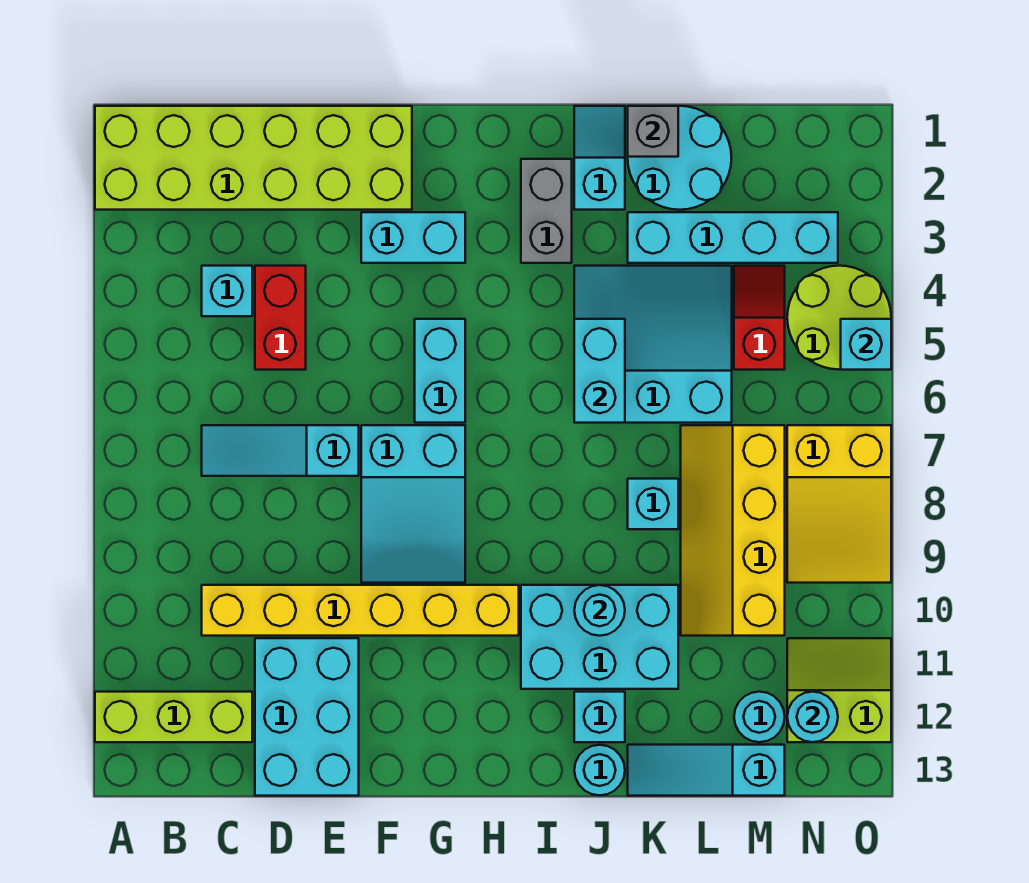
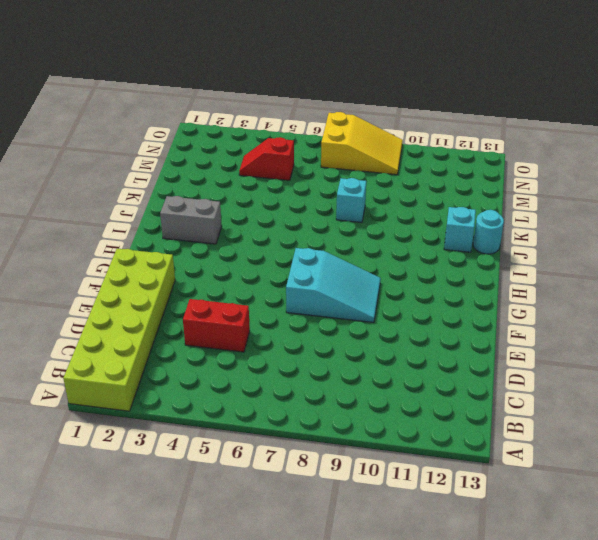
none -> lime brick A12:C12 level 1
none -> cyan brick C4 level 1
none -> cyan slope C7:E7 level 1 top E
none -> yellow brick C10:H10 level 1

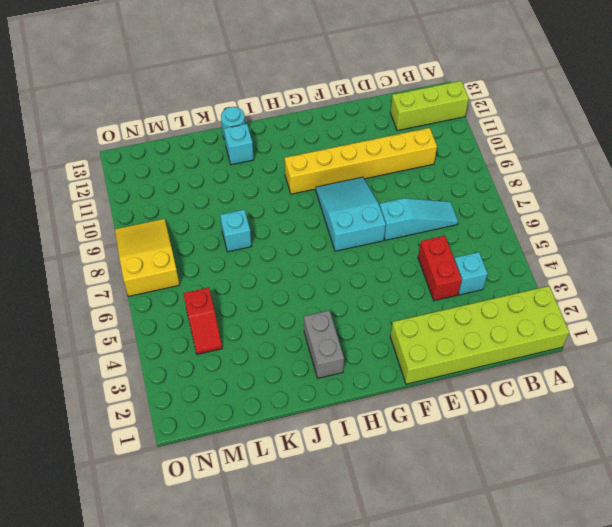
none -> cyan brick D11:E13 level 1
none -> cyan brick F3:G3 level 1
none -> cyan brick G5:G6 level 1
none -> cyan brick I10:K11 level 1

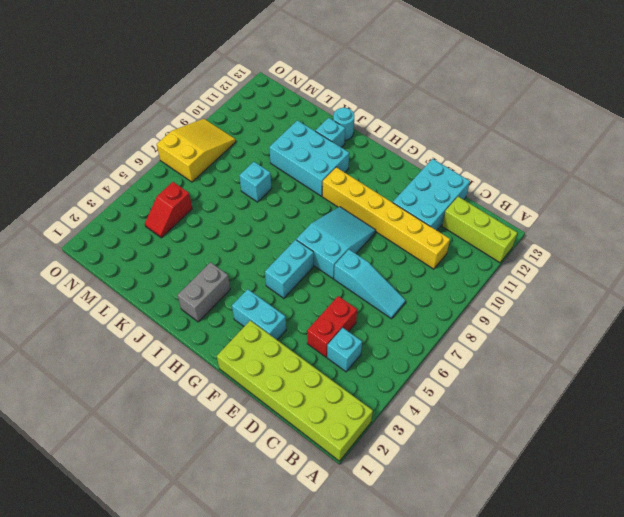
none -> cyan slope J1:J2 level 1 top 2
none -> cyan slope J4:L6 level 1 top 6
none -> cyan round brick K1:L2 level 1
none -> cyan brick K3:N3 level 1

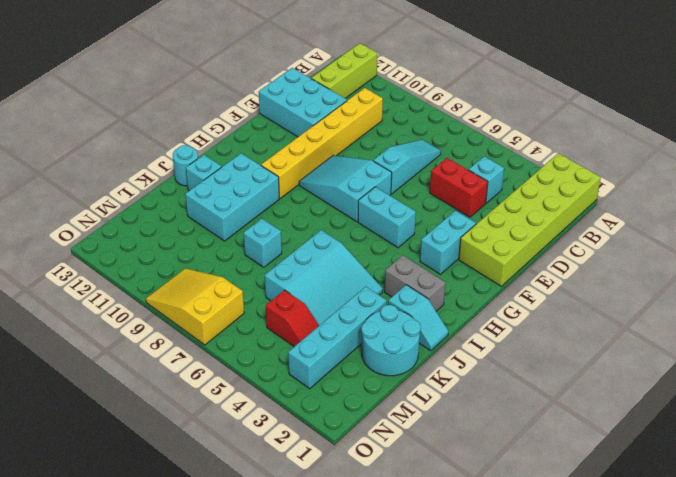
none -> cyan slope K13:M13 level 1 top M
none -> yellow slope L7:M10 level 1 top M
none -> cyan round brick M12 level 1
none -> lime round brick N4:O5 level 1

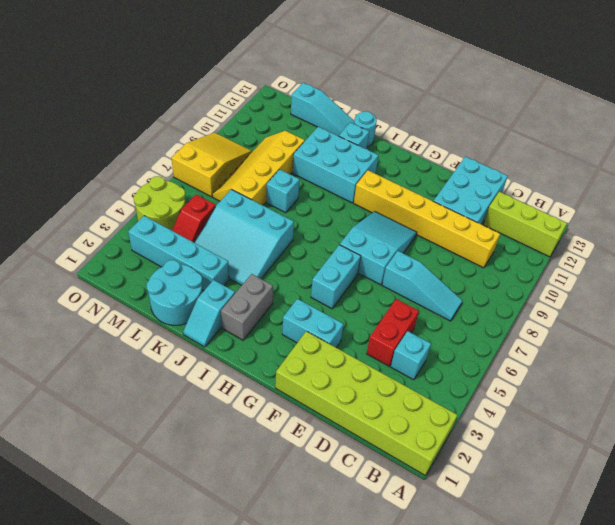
yellow slope L7:M10 level 1 top L -> yellow slope L7:M10 level 1 top M
none -> cyan round brick M12 level 1
none -> lime slope N11:O12 level 1 top 12
none -> cyan brick J5:J6 level 2
none -> cyan round brick J10 level 2

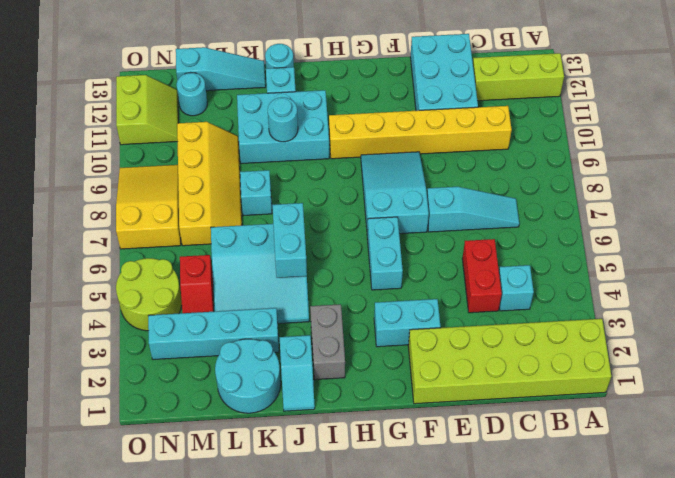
lime slope N11:O12 level 1 top O -> lime slope N11:O12 level 1 top 12
none -> grey brick K1 level 2
none -> cyan round brick N12 level 2
none -> cyan brick O5 level 2

